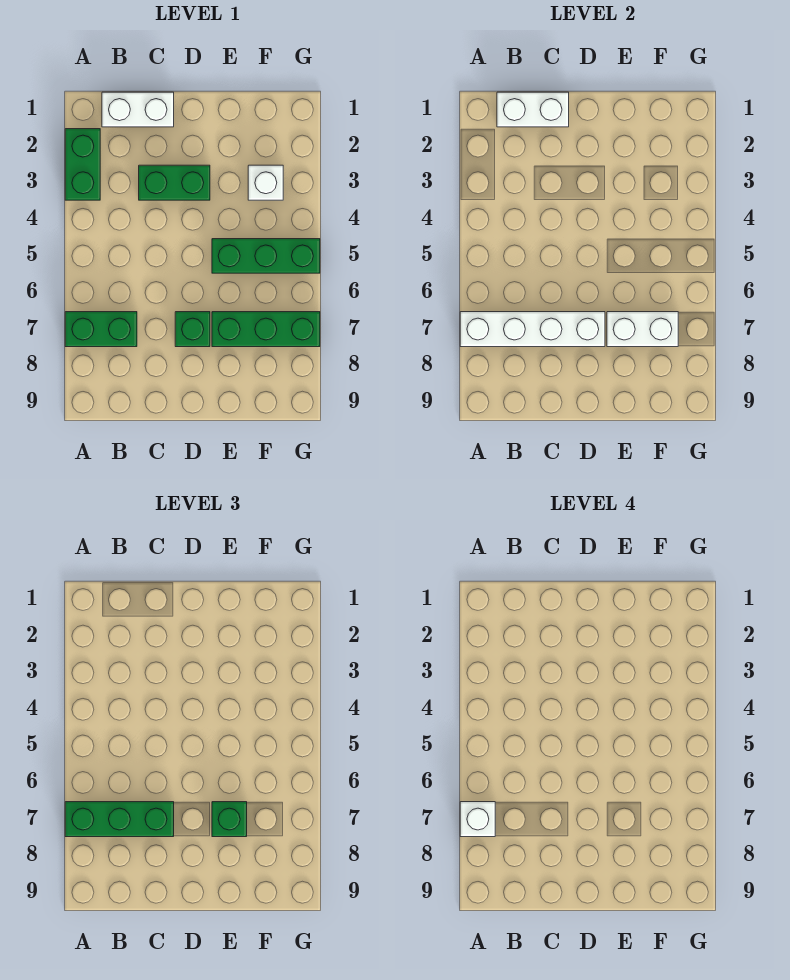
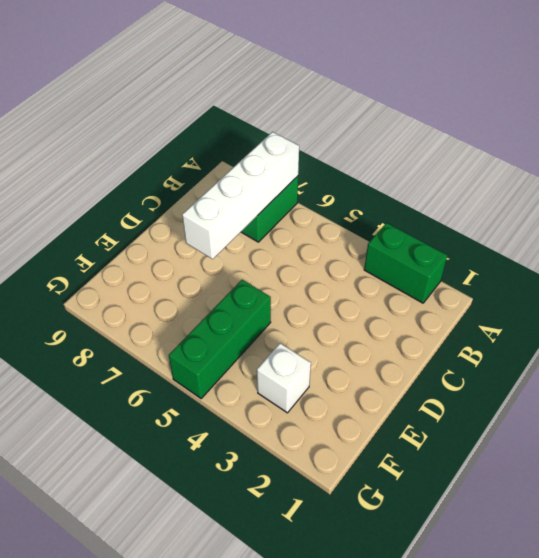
none -> white brick B1:C1 level 1
none -> green brick C3:D3 level 1
none -> green brick D7 level 1

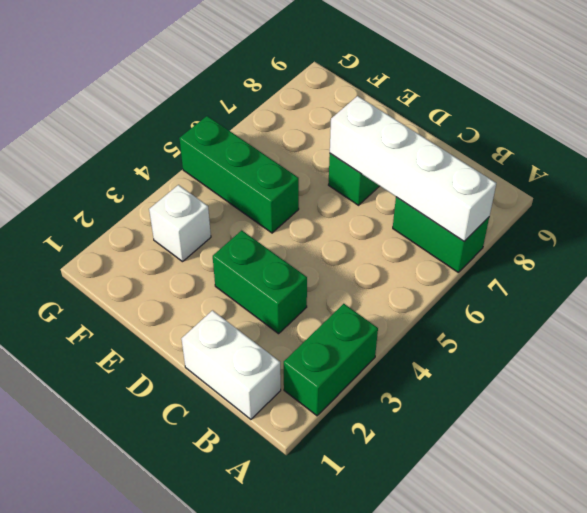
none -> green brick E7:G7 level 1
none -> white brick B1:C1 level 2
none -> white brick E7:F7 level 2

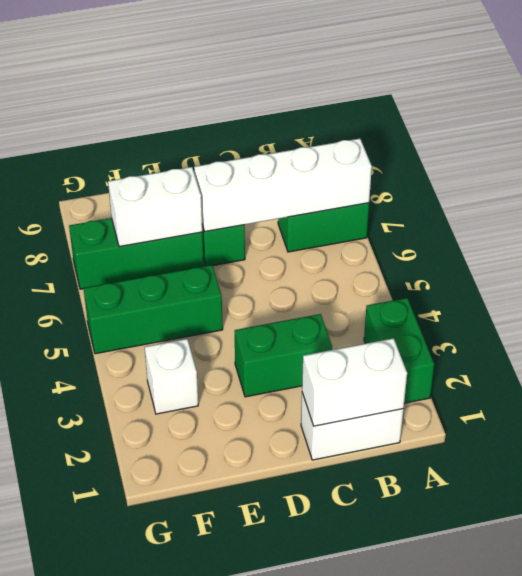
none -> green brick A7:C7 level 3
none -> green brick E7 level 3
none -> white brick A7 level 4

